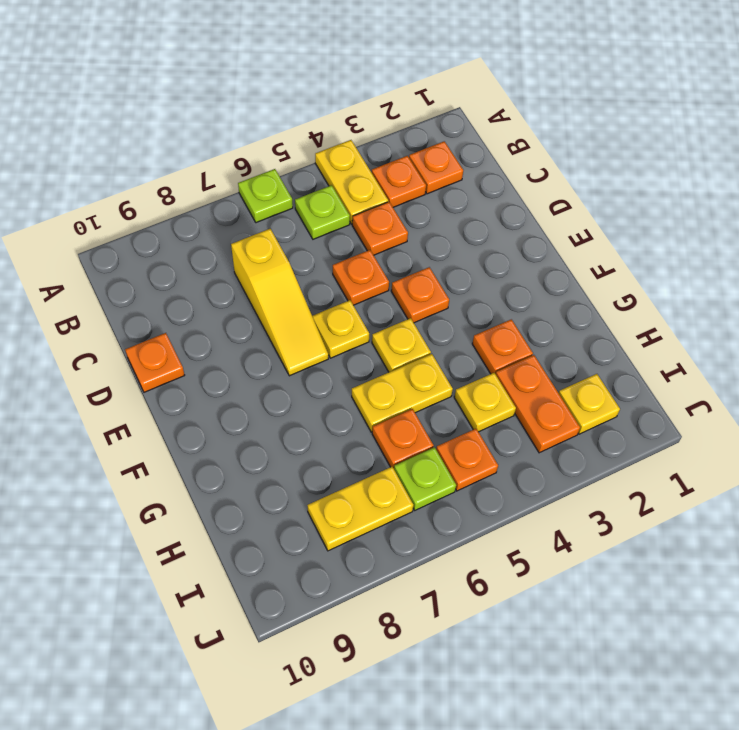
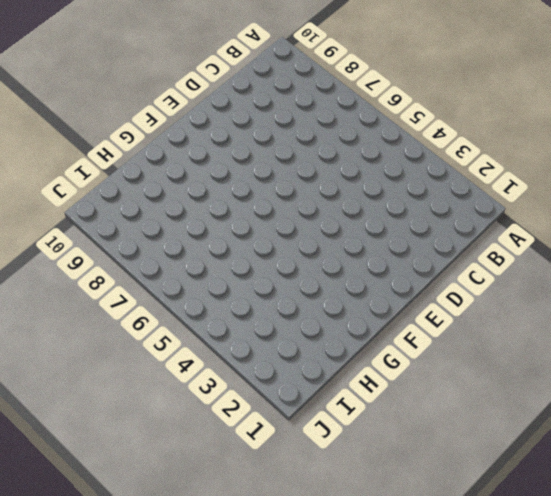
none -> yellow plate A4:B4 level 1
none -> lime plate A6 level 1
none -> orange plate B2 level 1

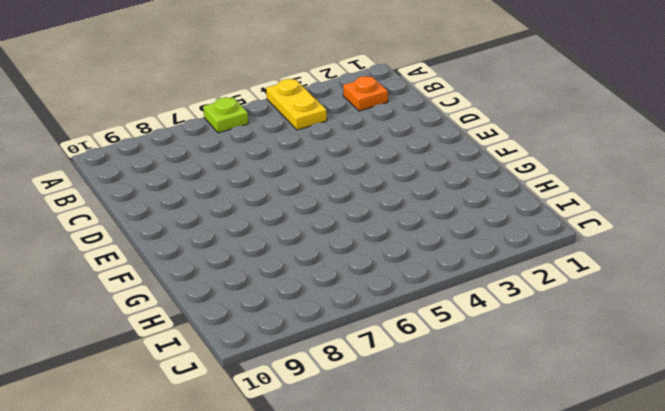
none -> orange plate B3 level 1
none -> lime plate B5 level 1
none -> orange plate C4 level 1

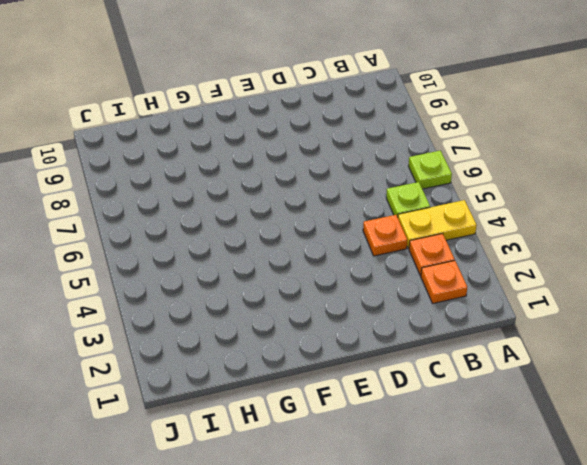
none -> yellow slope C7:E7 level 1 top C
none -> orange plate D5 level 1
none -> orange plate D10 level 1

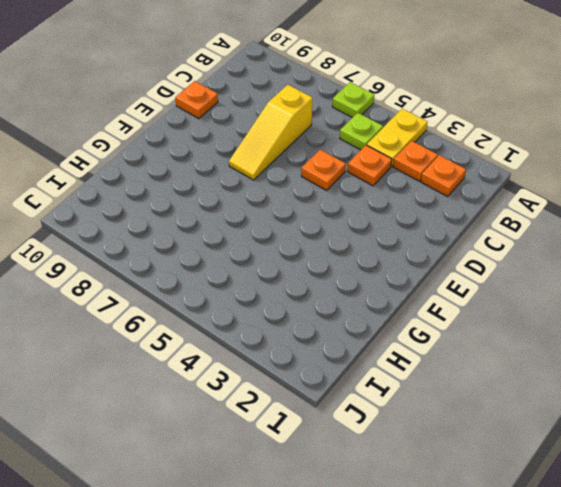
none -> orange plate E4 level 1
none -> yellow plate E6 level 1
none -> yellow plate F5 level 1

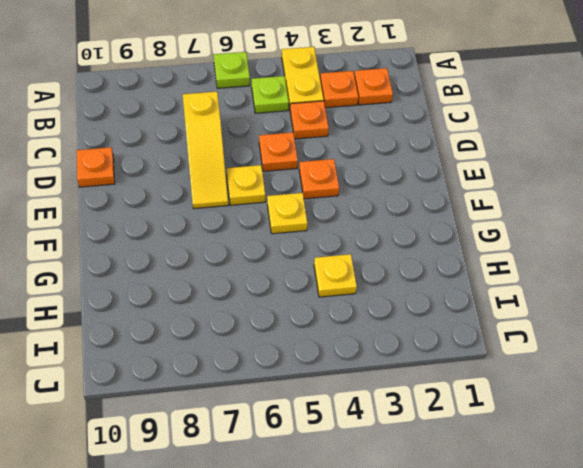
none -> orange plate G3 level 1
none -> yellow plate G5:G6 level 1
none -> orange plate H3:I3 level 1

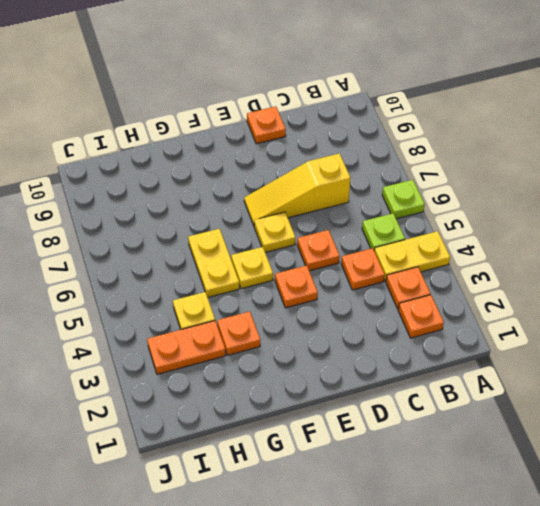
none -> orange plate H6 level 1
none -> yellow plate I2 level 1
none -> orange plate I5 level 1

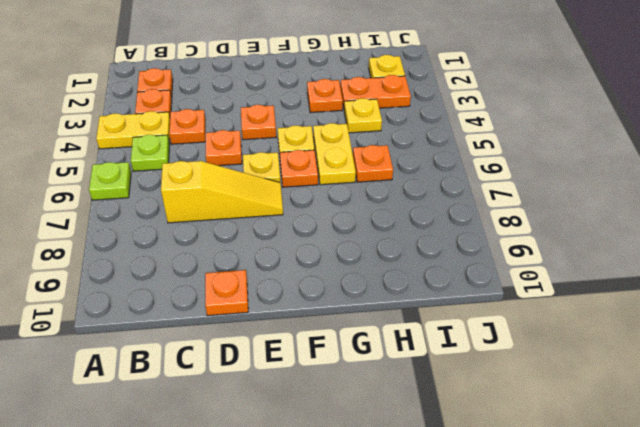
orange plate F6 level 1 -> orange plate I5 level 1
none -> lime plate I6 level 1
none -> yellow plate I7:I8 level 1

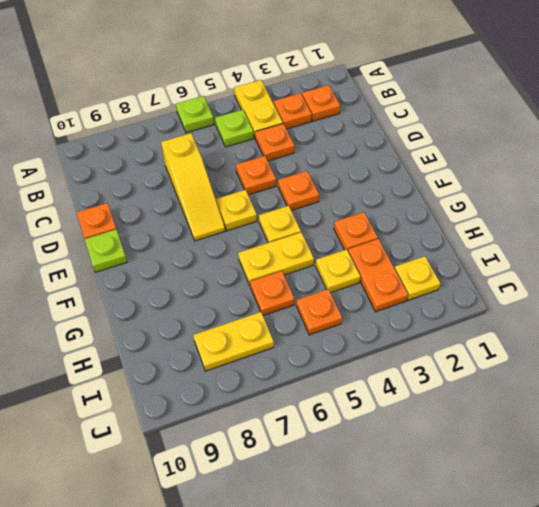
lime plate E10 level 1 -> lime plate I6 level 1

